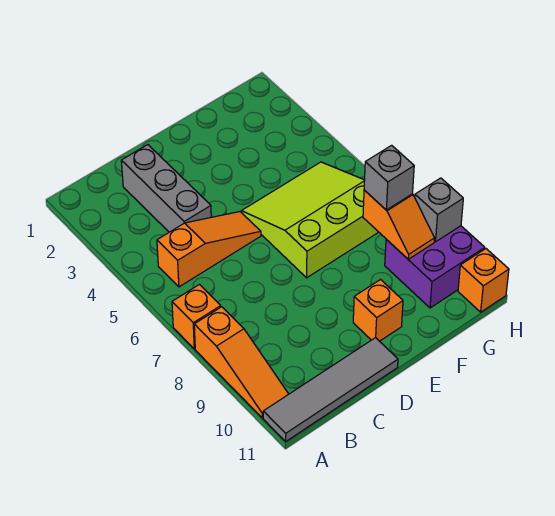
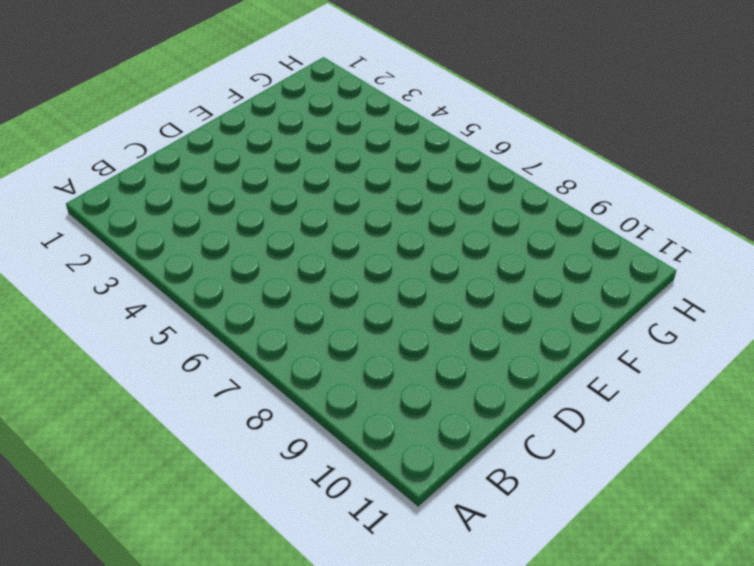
none -> orange brick A7 level 1
none -> orange slope A8:A10 level 1 top 8
none -> grey tile A11:D11 level 1

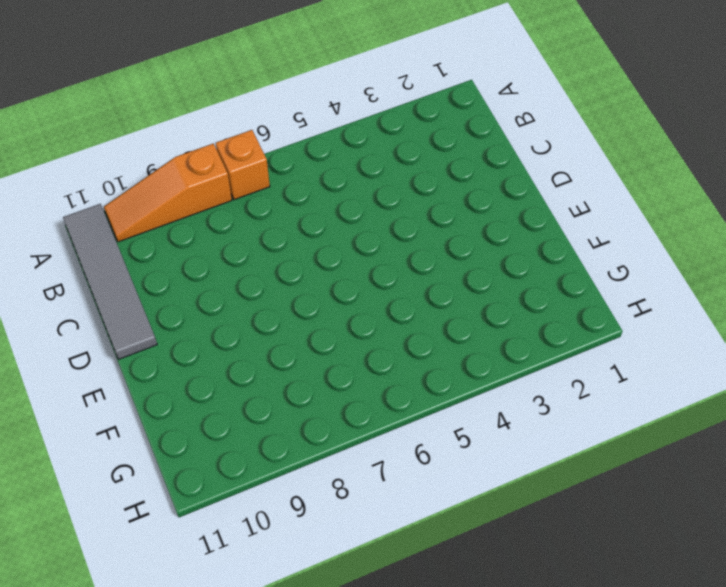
none -> orange slope B5:D5 level 1 top B
none -> grey brick C2:C4 level 1
none -> lime slope E5:G7 level 1 top 7

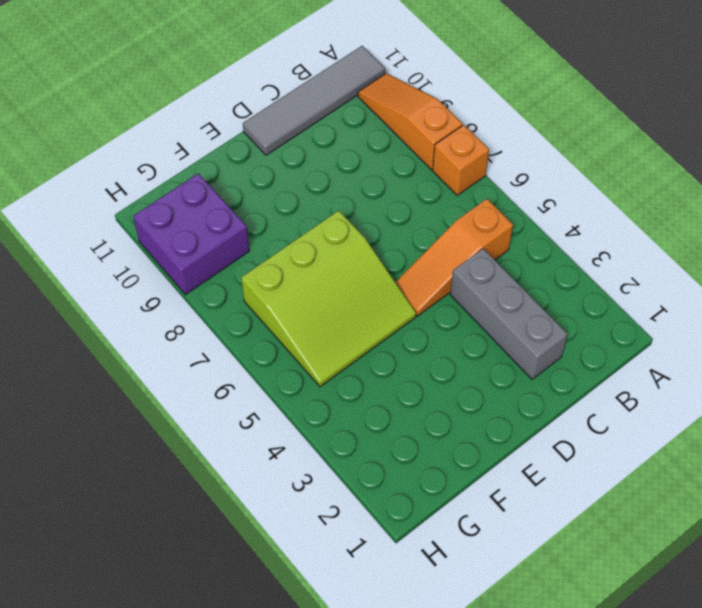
none -> orange brick E10 level 1
none -> orange brick H11 level 1
none -> orange slope G8:G9 level 2 top 8

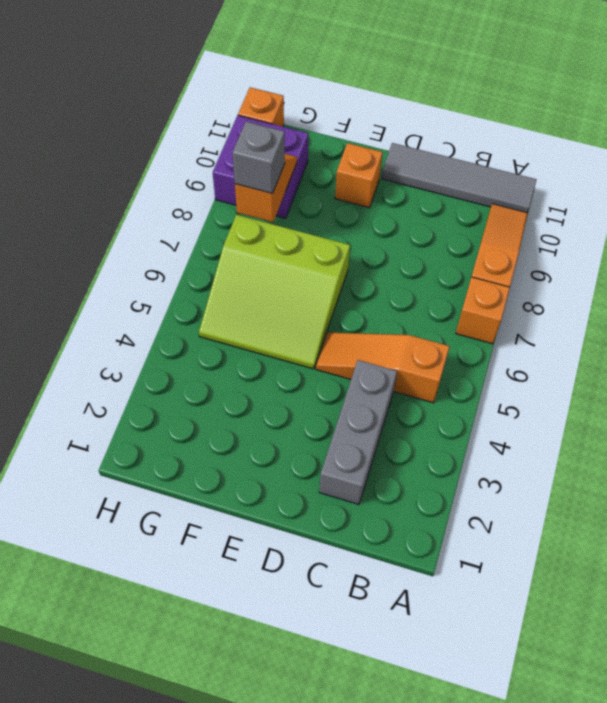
none -> grey brick H9 level 2

